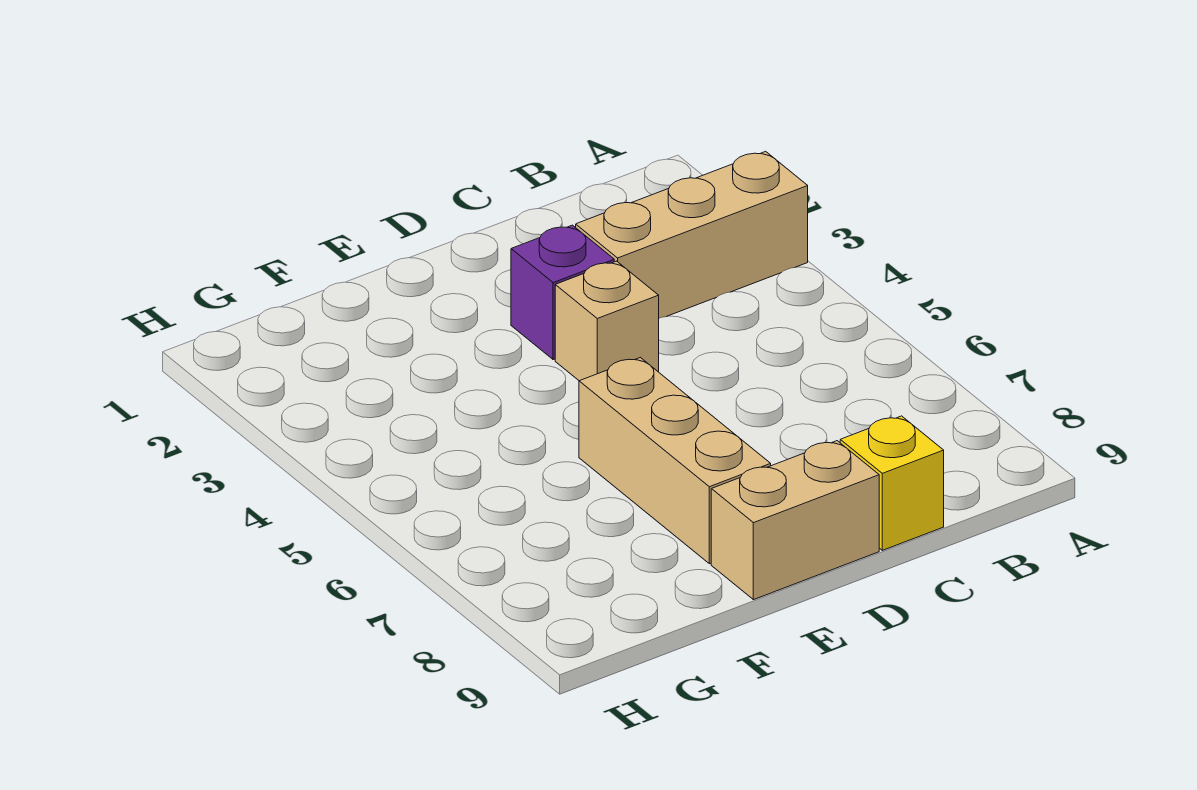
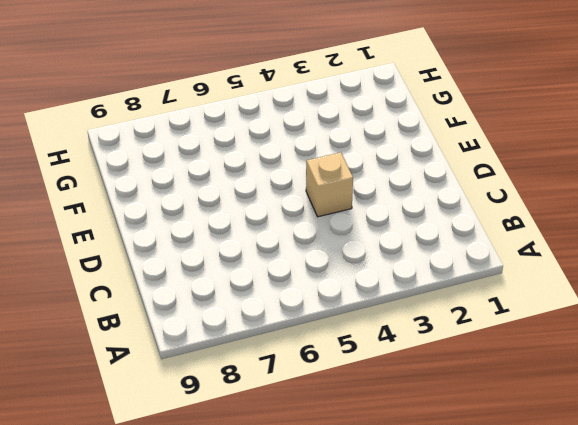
none -> tan brick A3:C3 level 1
none -> yellow brick C9 level 1

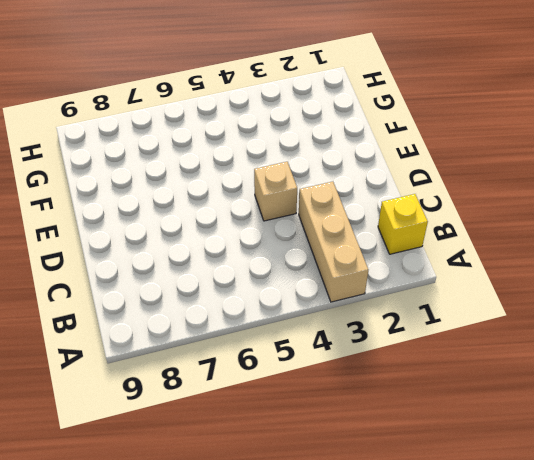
yellow brick B1 level 1 -> yellow brick C9 level 1
none -> purple brick D3 level 1
none -> tan brick D9:E9 level 1

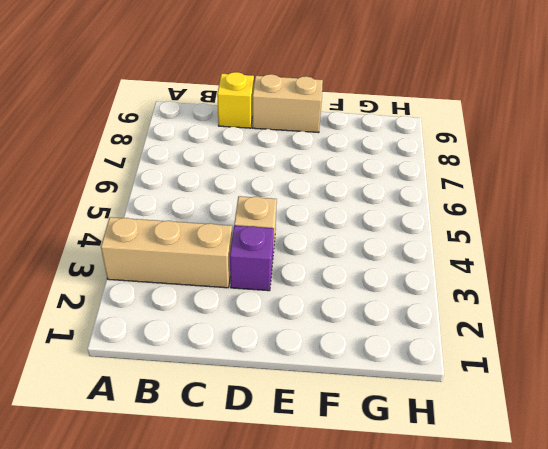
none -> tan brick E6:E8 level 1

